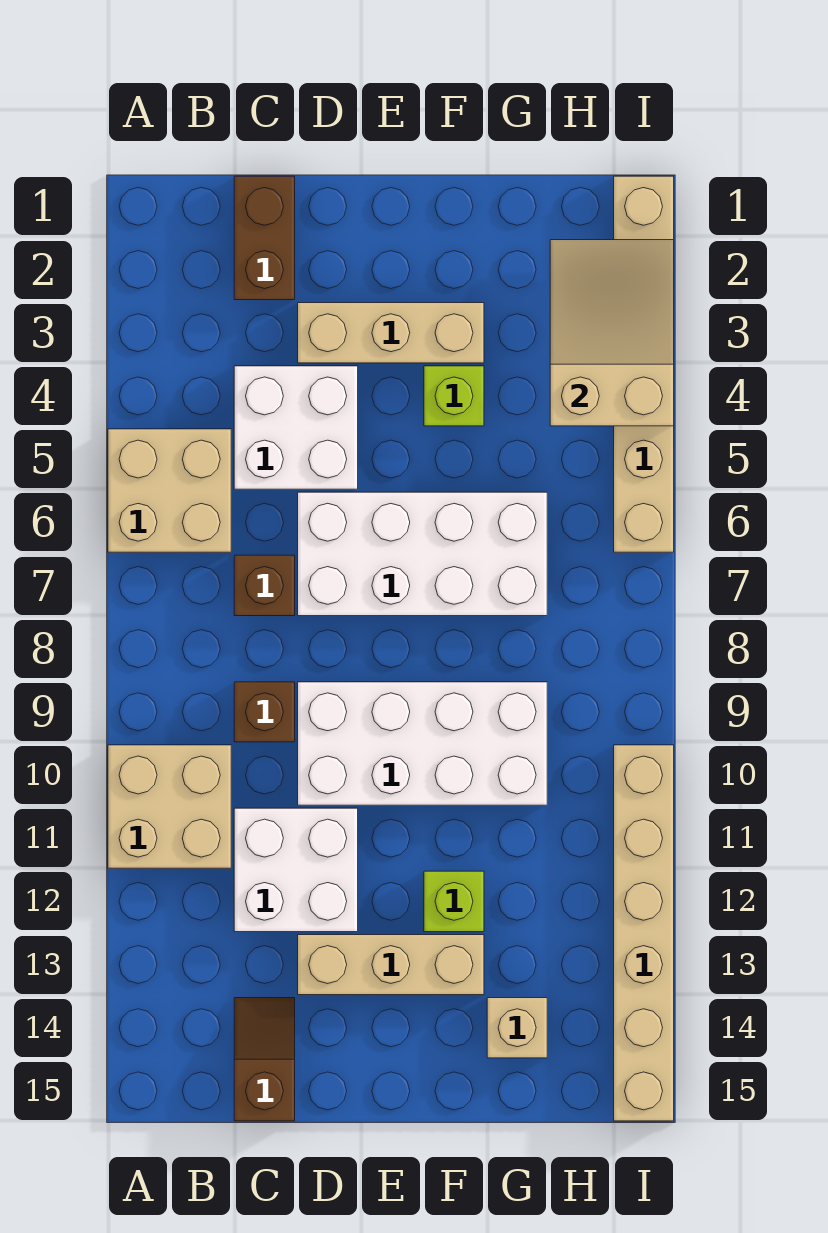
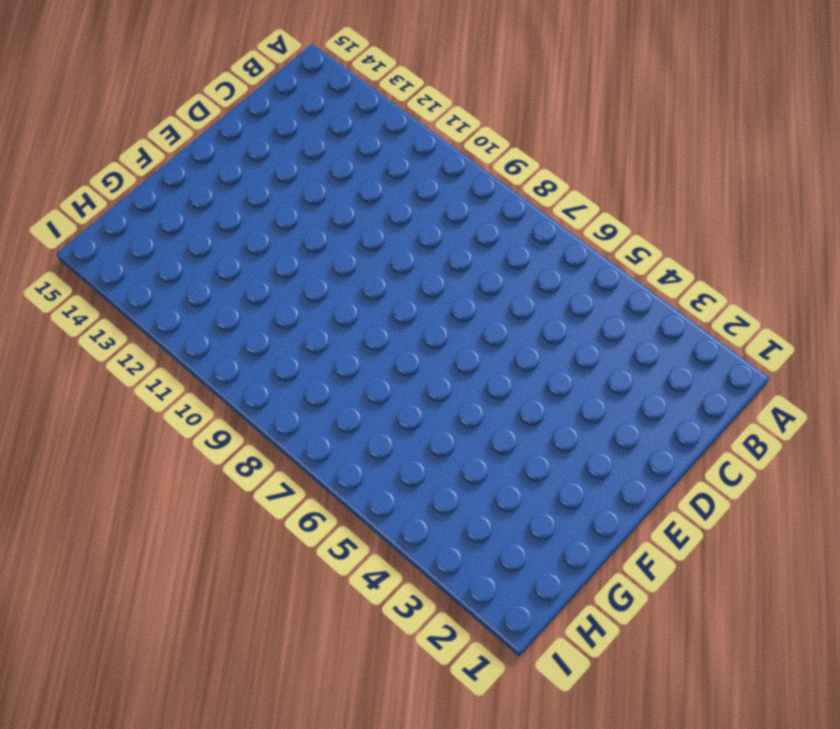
none -> tan brick A5:B6 level 1
none -> tan brick A10:B11 level 1
none -> brown brick C1:C2 level 1

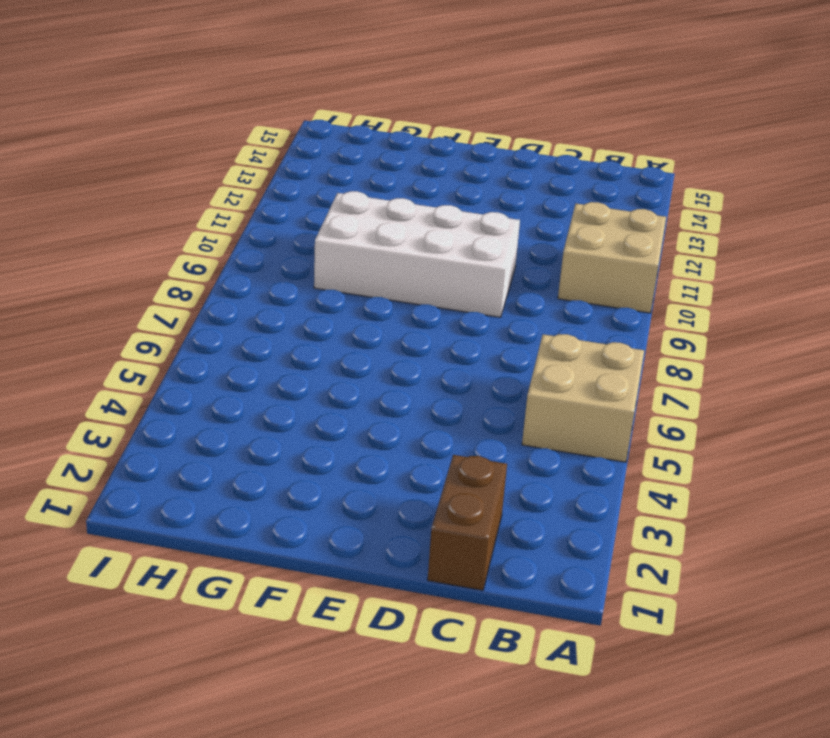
none -> white brick C4:D5 level 1
none -> brown brick C7 level 1
none -> brown brick C9 level 1

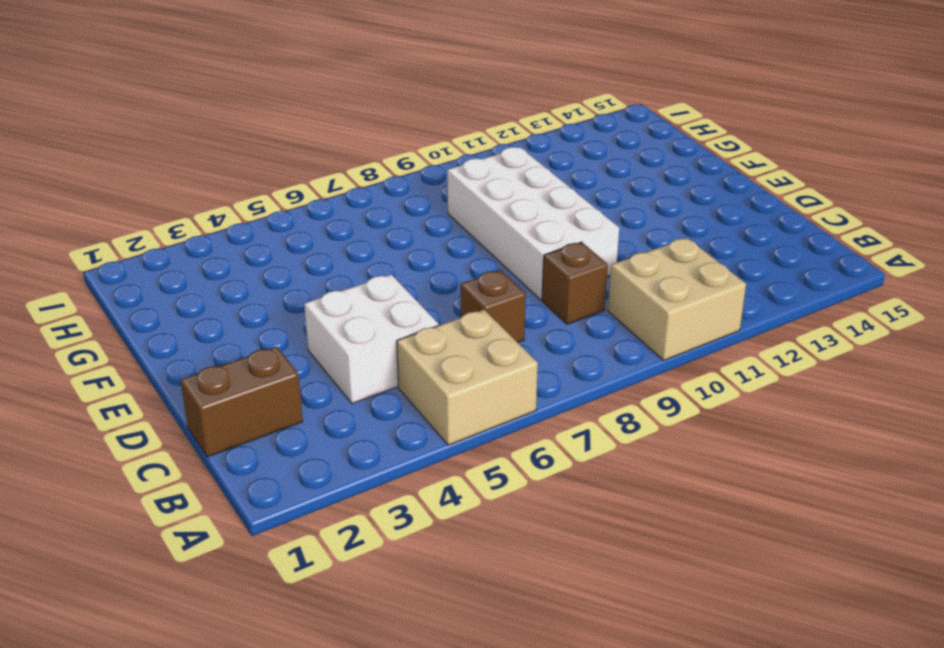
none -> white brick C11:D12 level 1
none -> brown slope C14:C15 level 1 top 15
none -> tan brick D3:F3 level 1

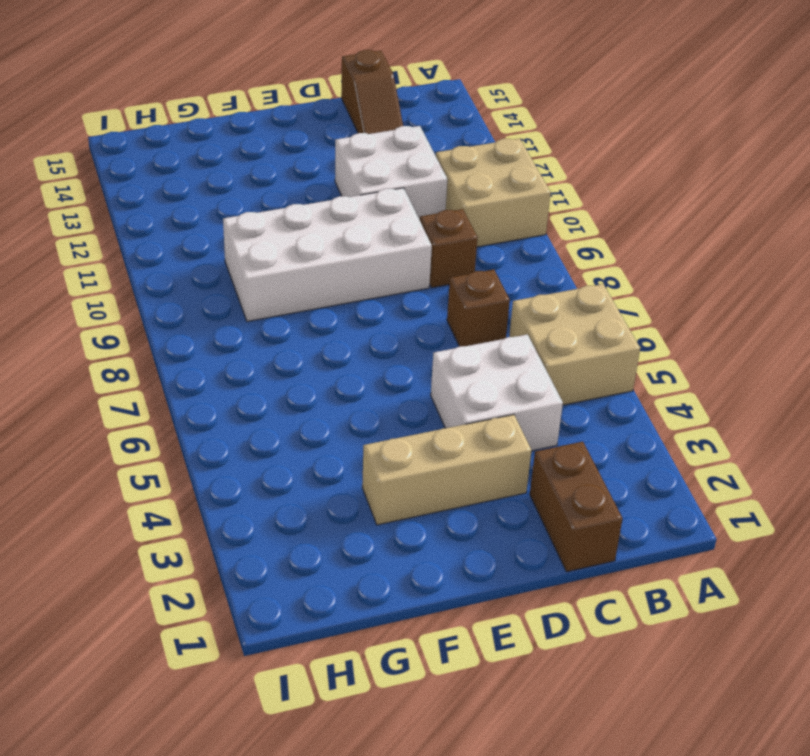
none -> white brick D6:G7 level 1
none -> tan brick D13:F13 level 1
none -> lime brick F4 level 1

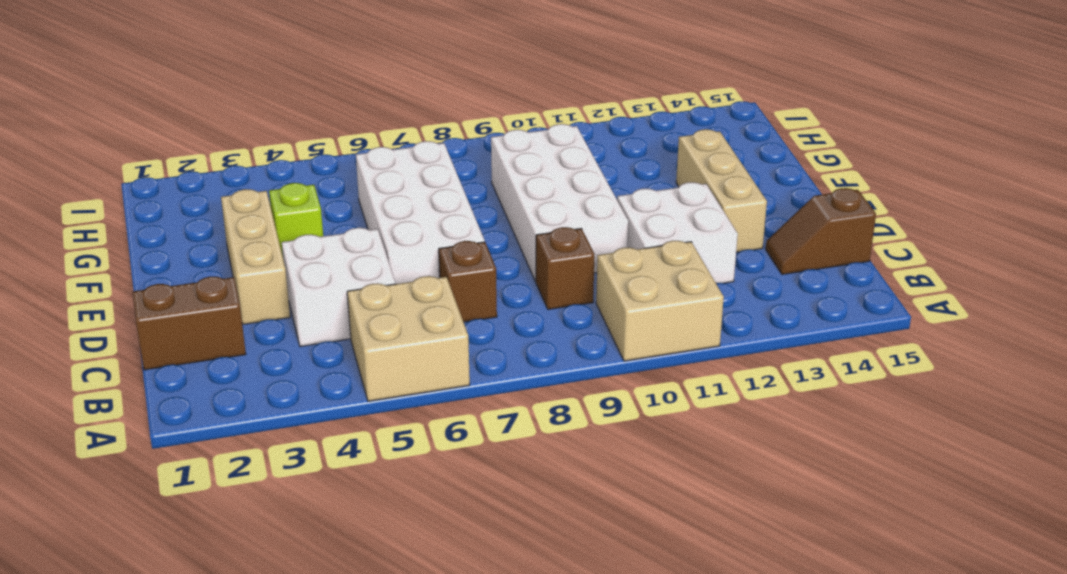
none -> lime brick F12 level 1
none -> tan brick G14 level 1
none -> tan brick I1:I6 level 1

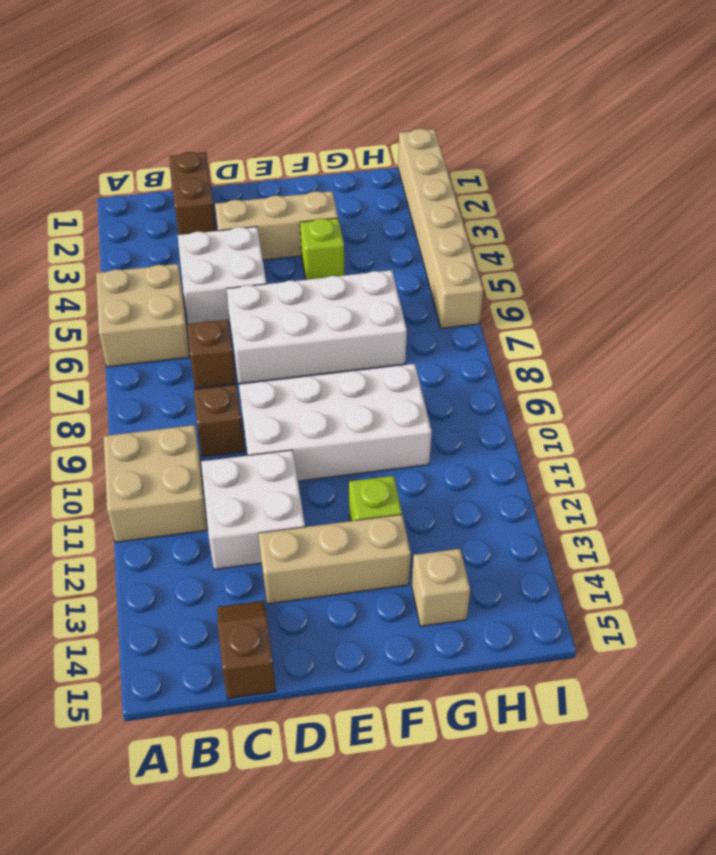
none -> tan brick I10:I15 level 1
none -> tan slope H2:I4 level 2 top 4

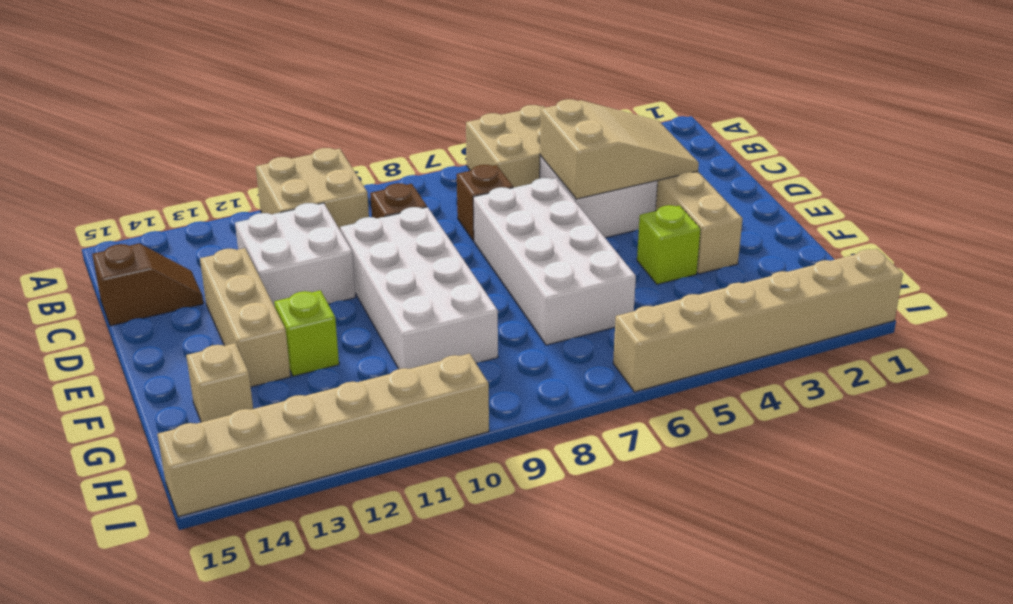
tan slope C3:D5 level 2 top 5 -> tan slope H2:I4 level 2 top 4
none -> brown brick C1:C2 level 1

